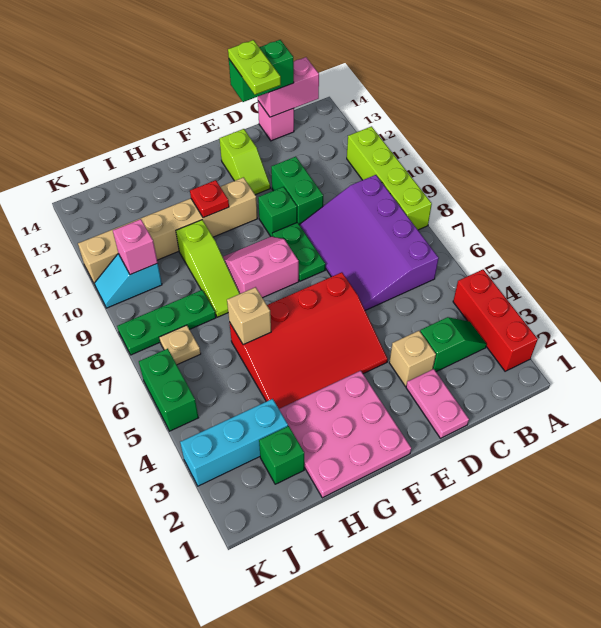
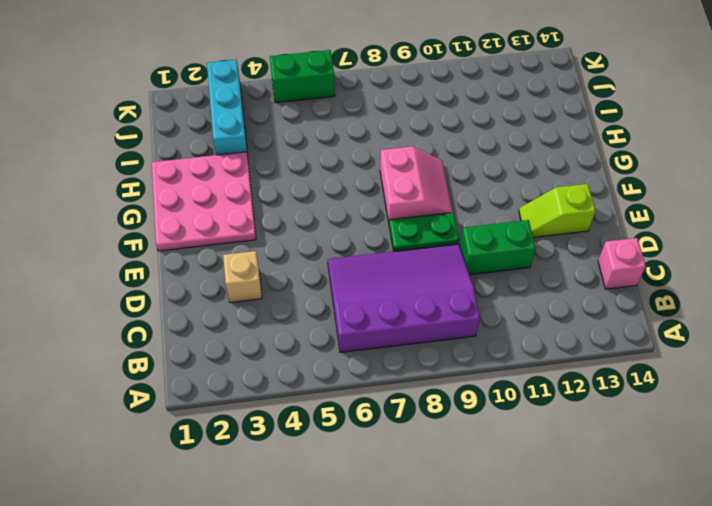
none -> red brick A2:A4 level 1
none -> lime brick A8:A11 level 1
none -> green slope B3:C3 level 1 top C

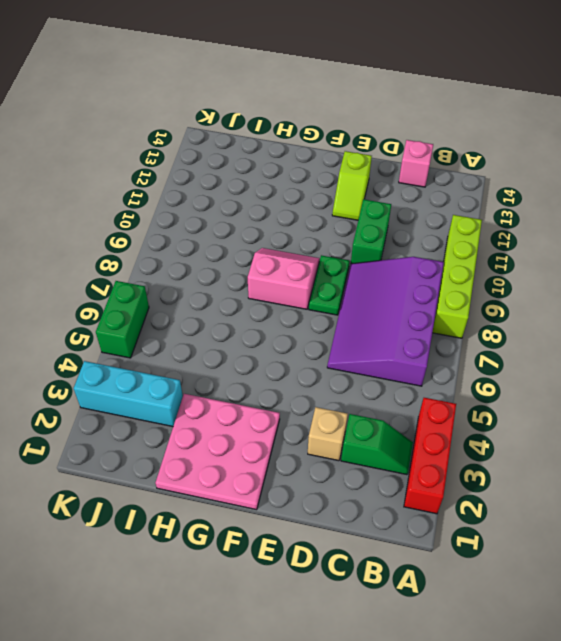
none -> pink plate D1:D2 level 1
none -> red slope E4:H6 level 1 top 6
none -> green brick E10 level 1

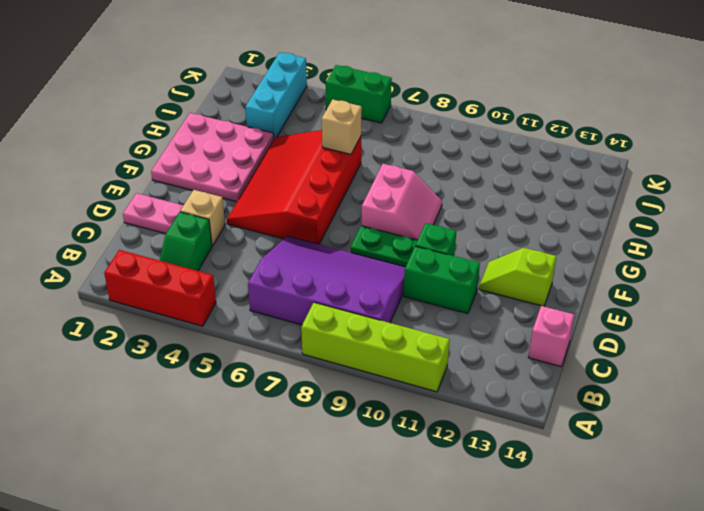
none -> tan brick F11:K11 level 1
none -> lime slope H8:H10 level 1 top 10
none -> green brick I2 level 1

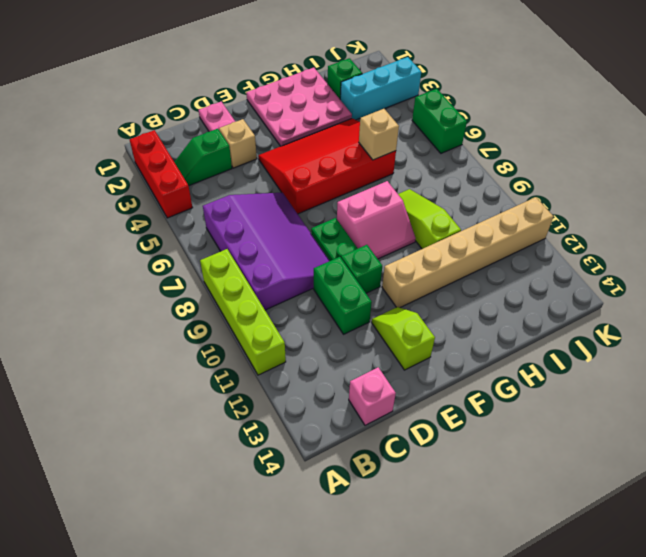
none -> green plate I8:K8 level 1
none -> tan plate J7 level 1
none -> cyan slope J10:K10 level 1 top J

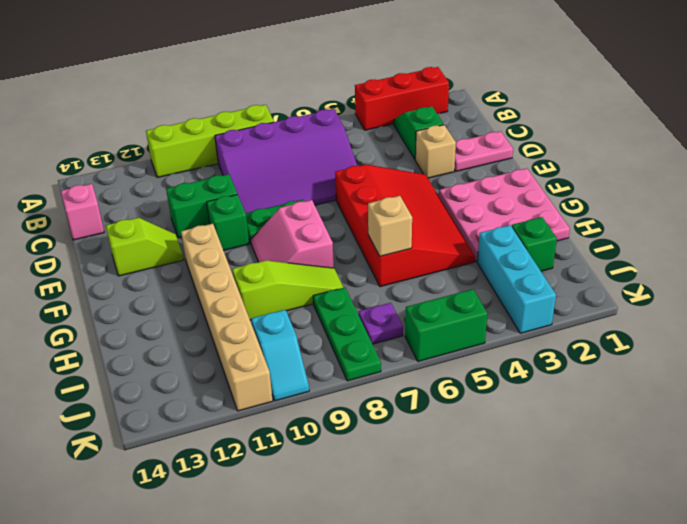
purple plate J7 level 1 -> tan plate J7 level 1
none -> pink brick B14:C14 level 2
none -> red plate G11 level 2
none -> pink brick J10 level 2

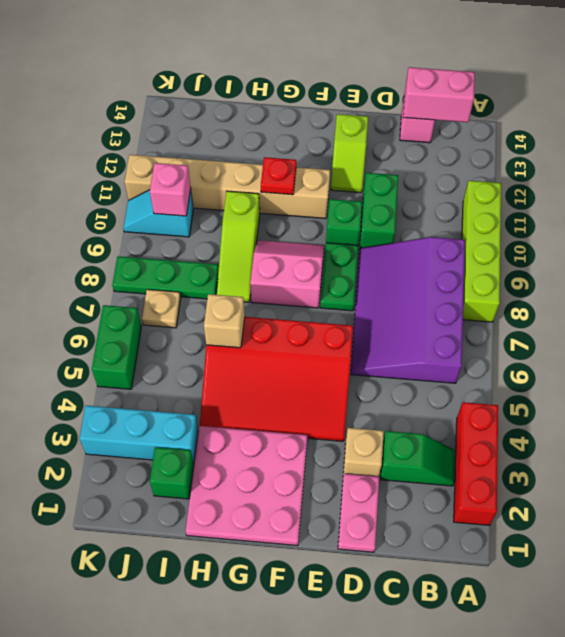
none -> green brick C14:D14 level 3
none -> lime plate D13:D14 level 4

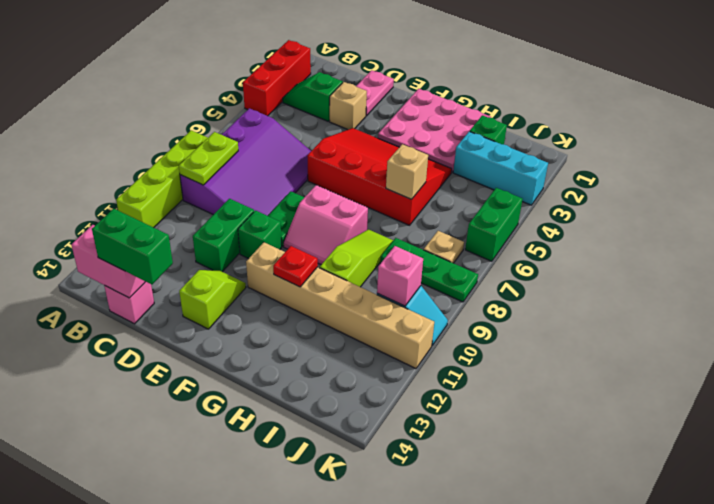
lime plate B8:B9 level 2 -> lime plate D13:D14 level 4

